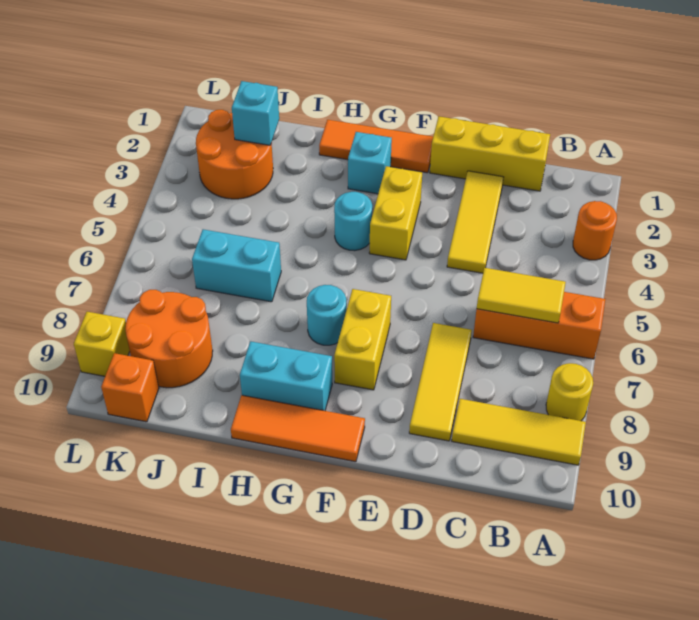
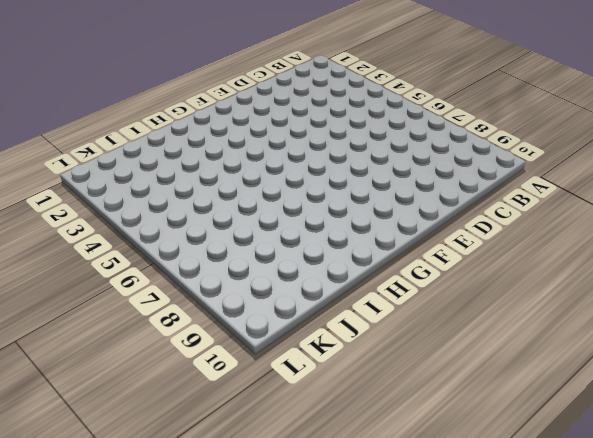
none -> orange round brick A3 level 1
none -> orange brick A6:C6 level 1
none -> yellow round brick A8 level 1

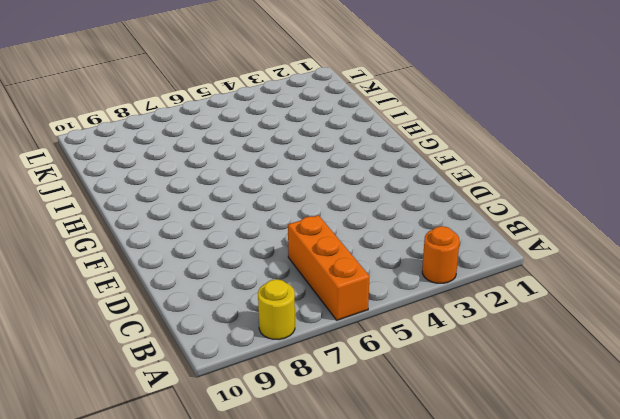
none -> yellow tile A9:C9 level 1
none -> yellow brick C1:E1 level 1
none -> yellow tile D2:D4 level 1

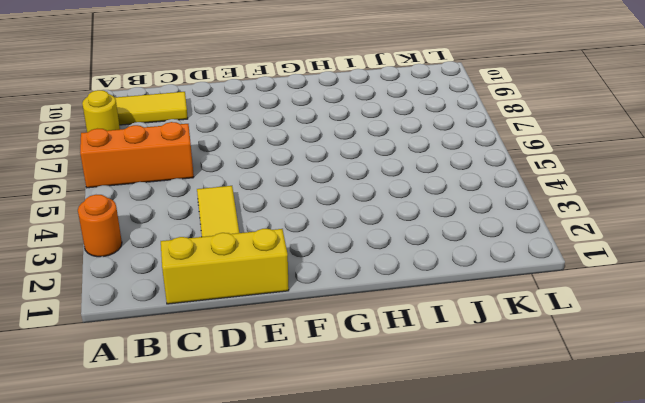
none -> yellow tile D7:D9 level 1
none -> orange tile F1:H1 level 1
none -> yellow brick F3:F4 level 1

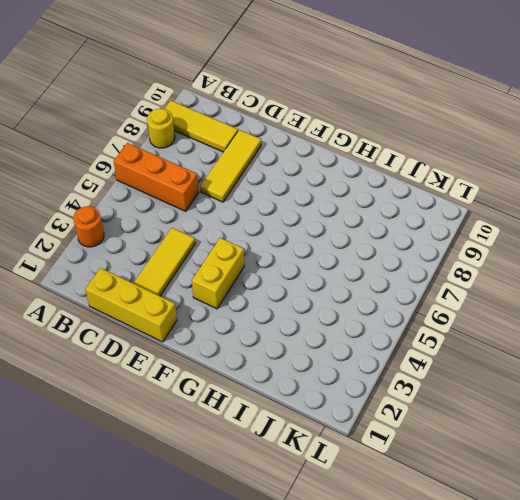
none -> orange tile F1:H1 level 1
none -> yellow brick F7:F8 level 1
none -> orange tile F10:H10 level 1

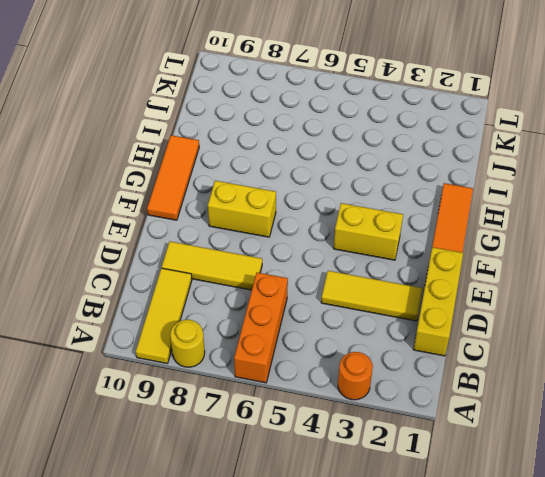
none -> cyan brick G2 level 1
none -> cyan round brick G4 level 1
none -> cyan round brick G7 level 1

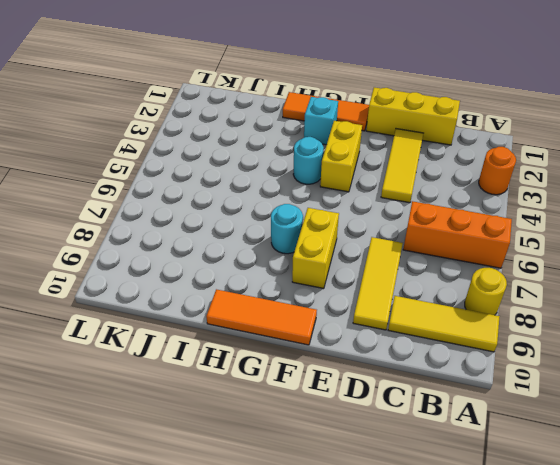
none -> cyan brick G9:H9 level 1
none -> cyan brick I6:J6 level 1
none -> orange round brick J2:K3 level 1

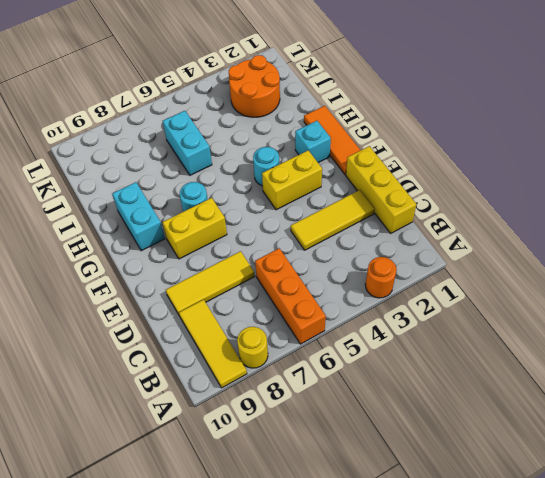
none -> orange tile F10:H10 level 1
none -> orange round brick J8:K9 level 1
none -> orange brick K10 level 1

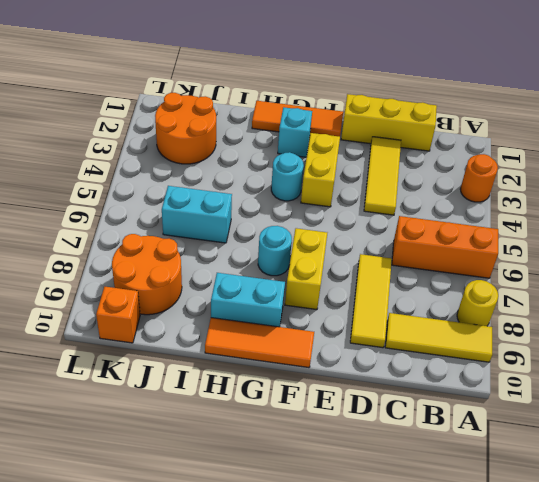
none -> yellow brick L9 level 1
none -> yellow tile B6:C6 level 2
none -> cyan brick J2 level 2

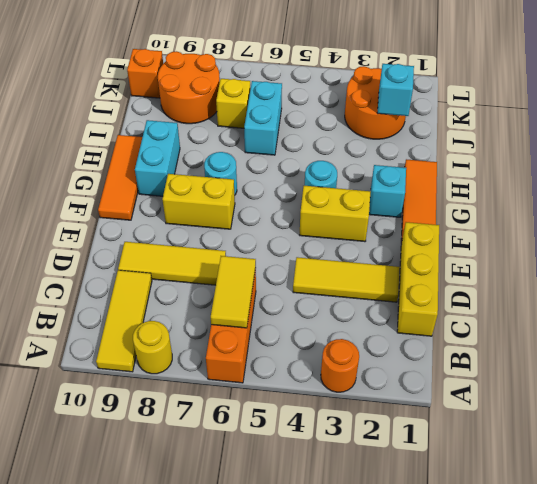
yellow brick J7 level 1 -> yellow brick L9 level 1

